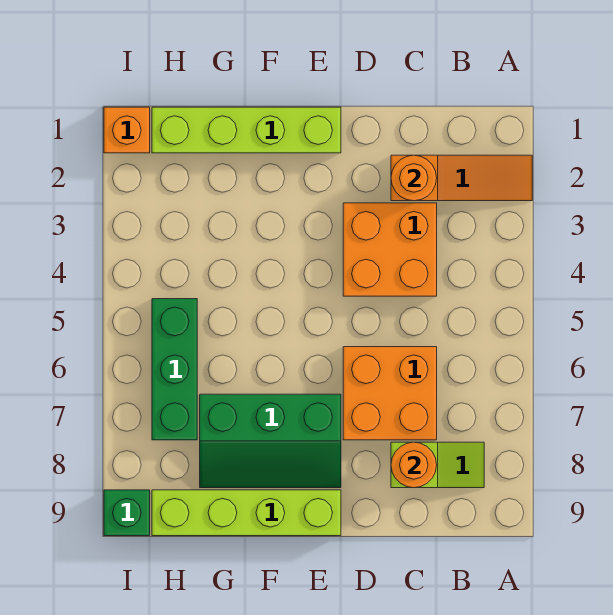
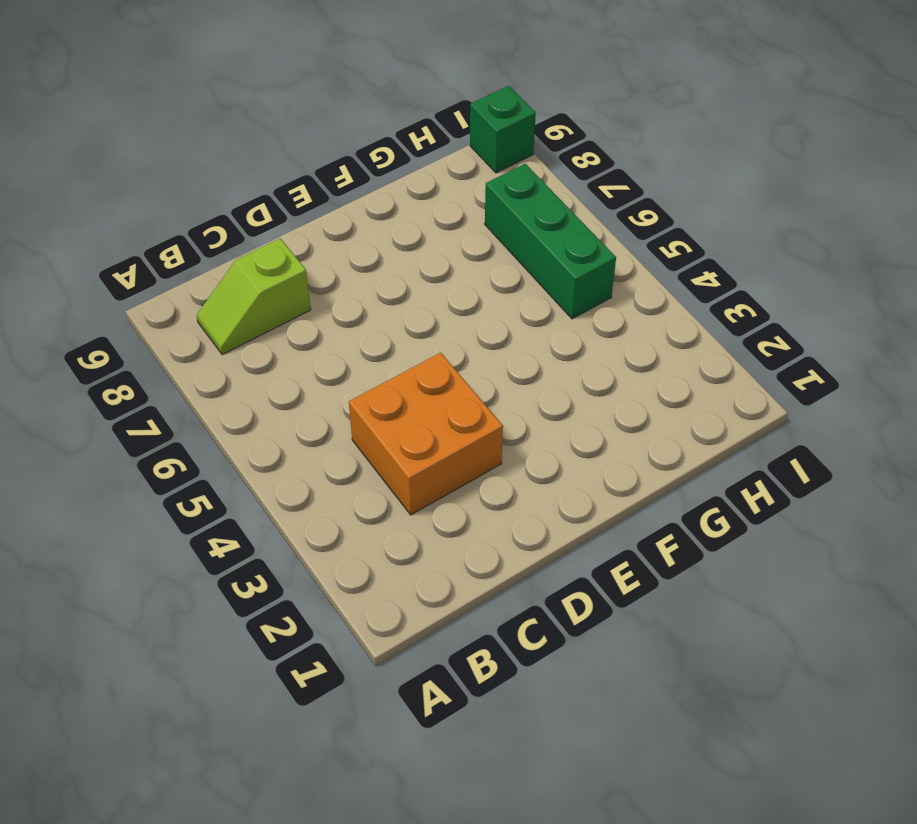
none -> orange slope A2:C2 level 1 top C
none -> orange brick C6:D7 level 1
none -> lime brick E1:H1 level 1

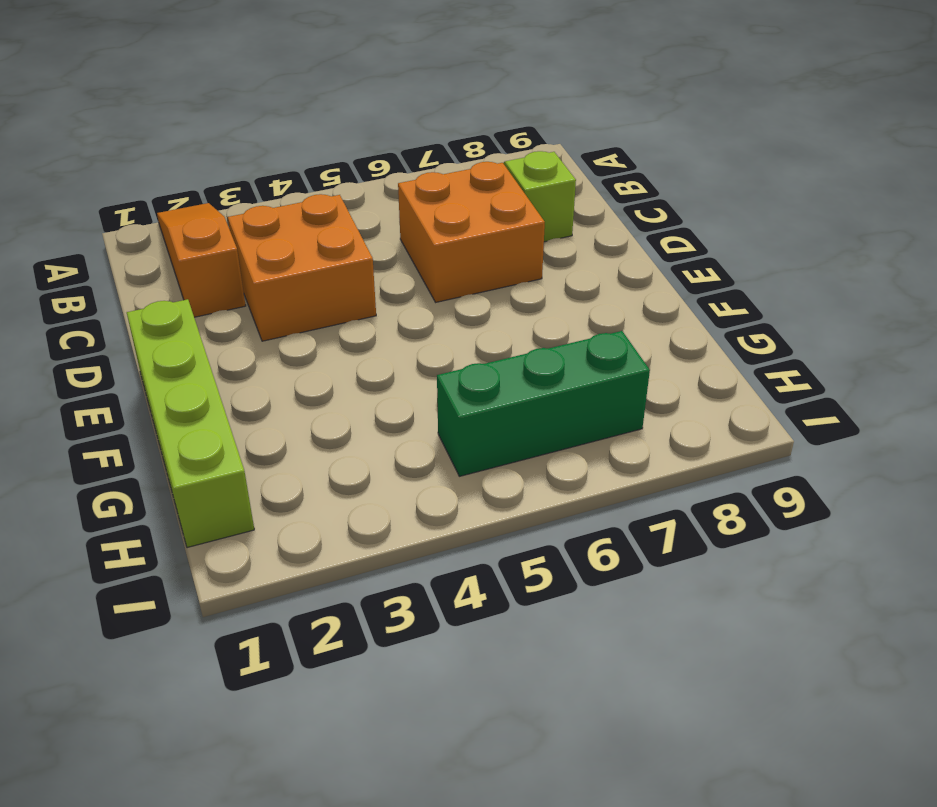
none -> green slope E7:G8 level 1 top 7
none -> lime brick E9:H9 level 1
none -> orange brick I1 level 1

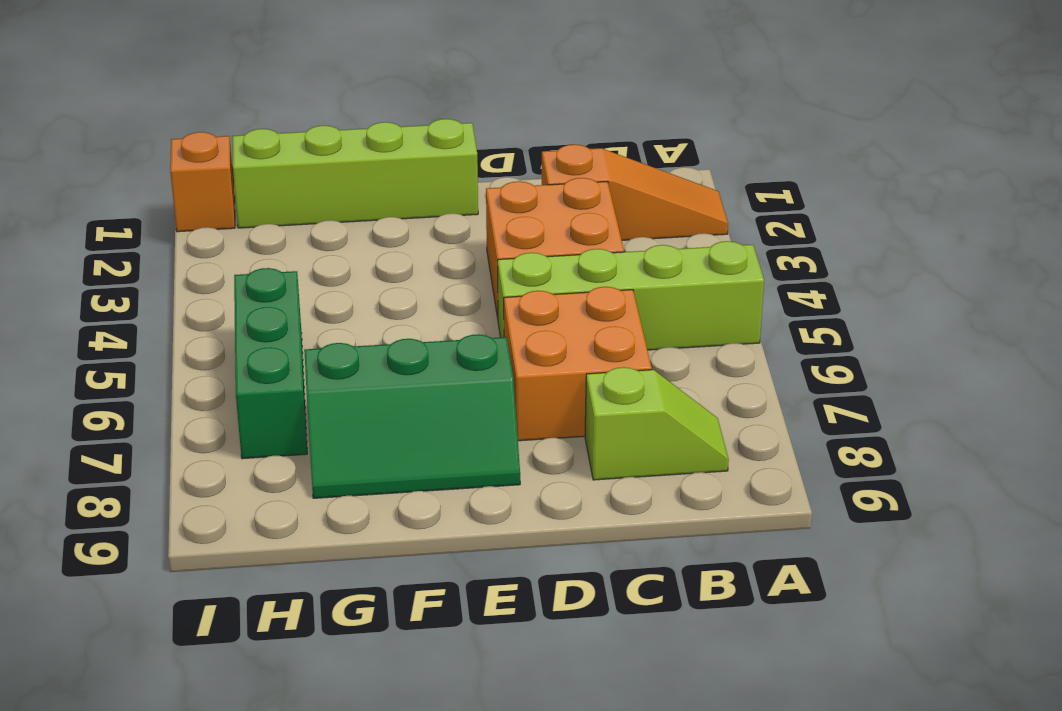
lime brick A5:D5 level 1 -> lime brick E9:H9 level 1
none -> green brick I9 level 1
none -> orange round brick C2 level 2
none -> orange round brick C8 level 2

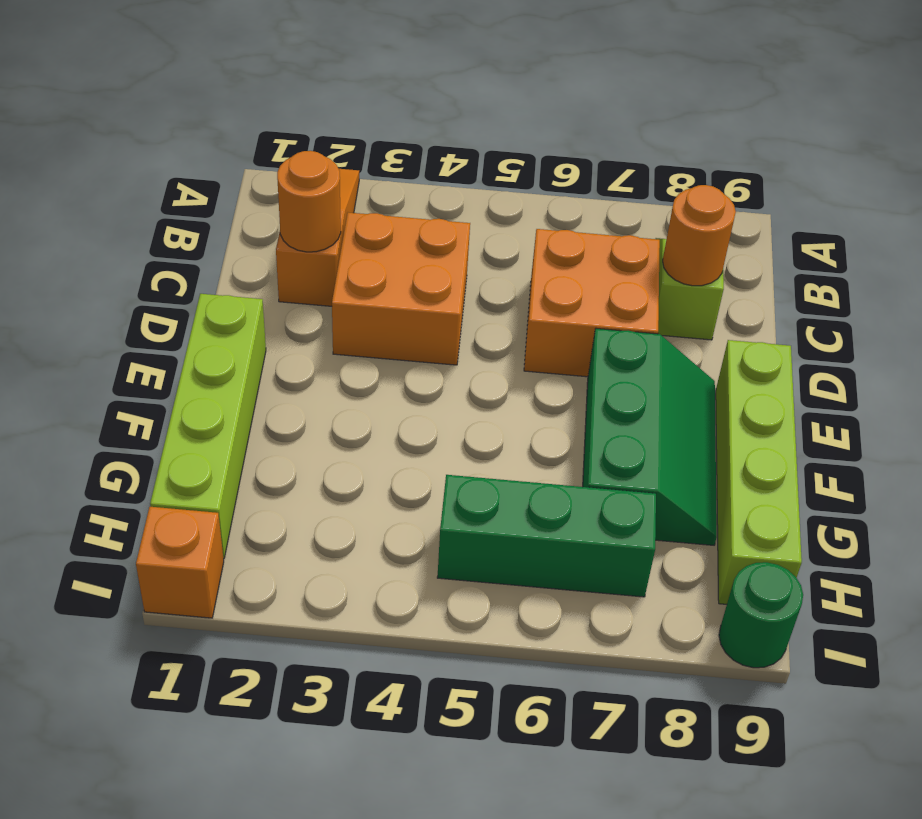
green round brick I9 level 1 -> green brick I9 level 1

